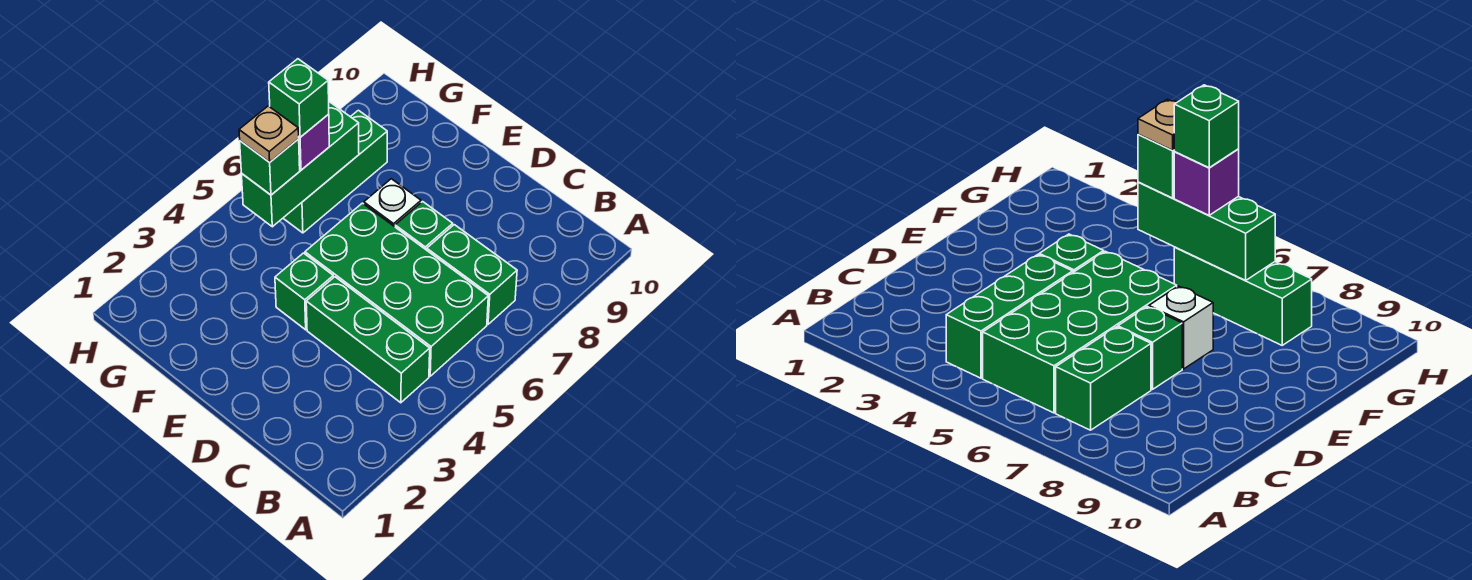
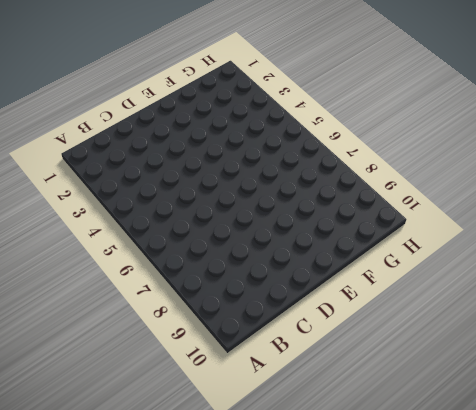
none -> green brick B4:D4 level 1
none -> green brick B5:E6 level 1
none -> green brick B7:C7 level 1

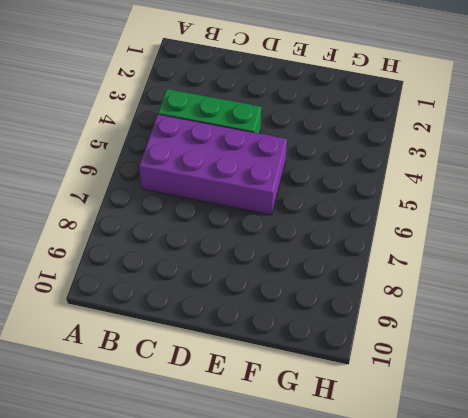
purple brick B5:E6 level 1 -> green brick B5:E6 level 1
none -> green brick B7:C7 level 1
none -> green brick D7 level 1
none -> green brick E4 level 1

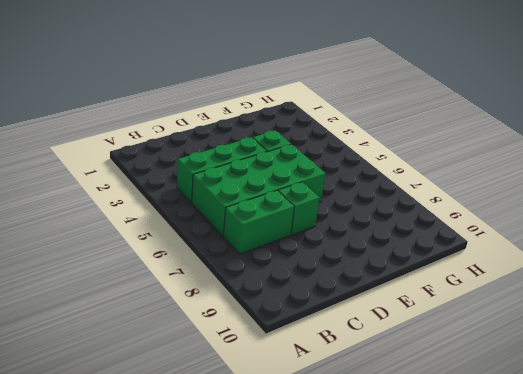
none -> white brick E7 level 1
none -> green brick G6:G8 level 1
none -> green brick G5:G7 level 2

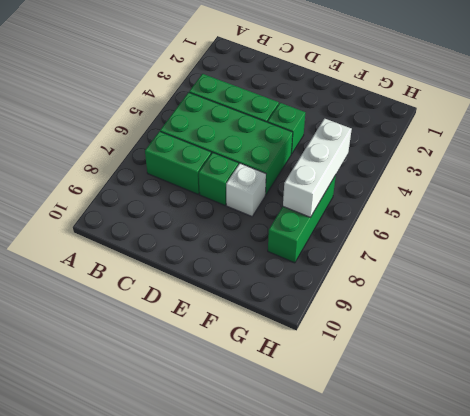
white brick G5:G7 level 2 -> green brick G5:G7 level 2
none -> green brick G5 level 3
none -> purple brick G6 level 3
none -> tan plate G5 level 4

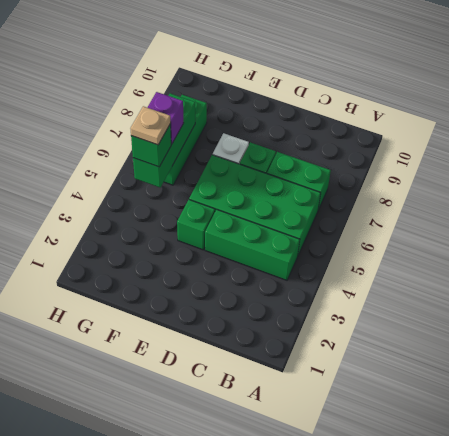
none -> green brick G6 level 4

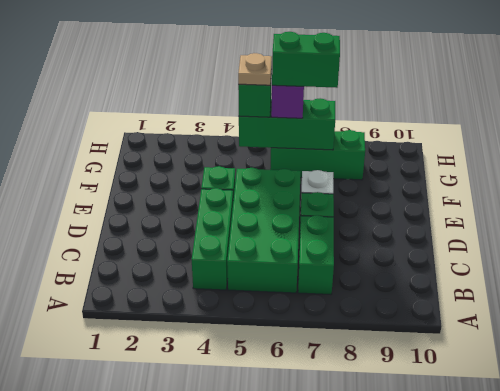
green brick G6:G7 level 4 -> green brick G6 level 4

